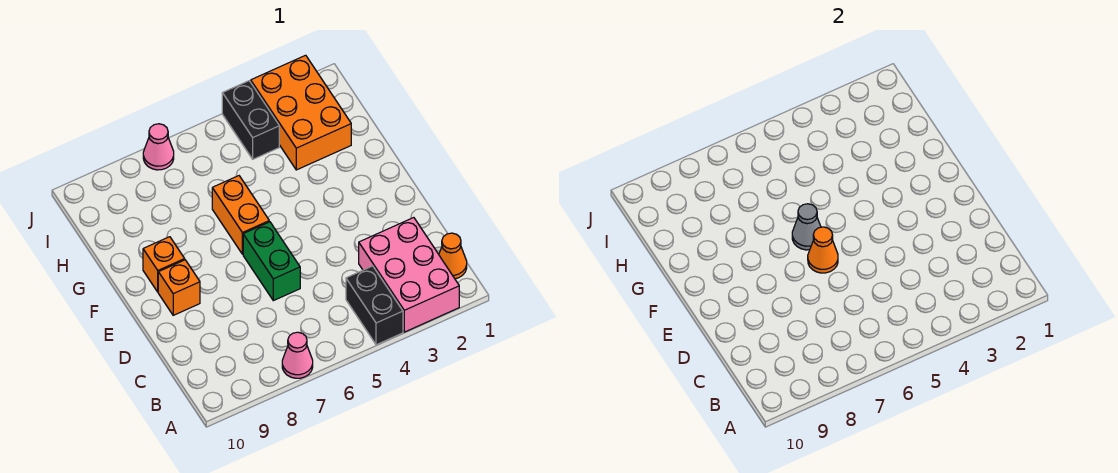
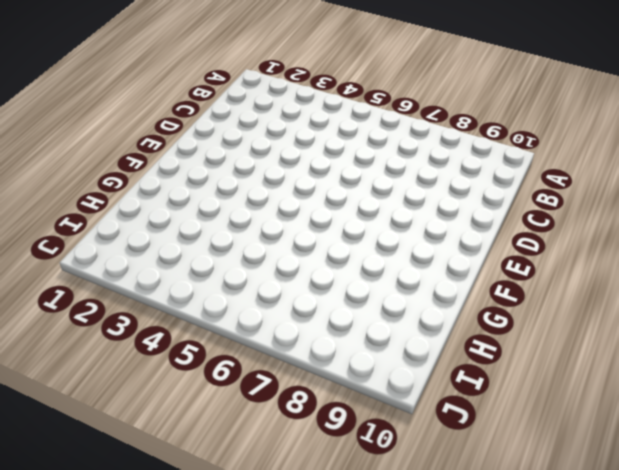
none -> pink brick A2:C3 level 1
none -> black brick A4:B4 level 1
none -> pink cone A7 level 1

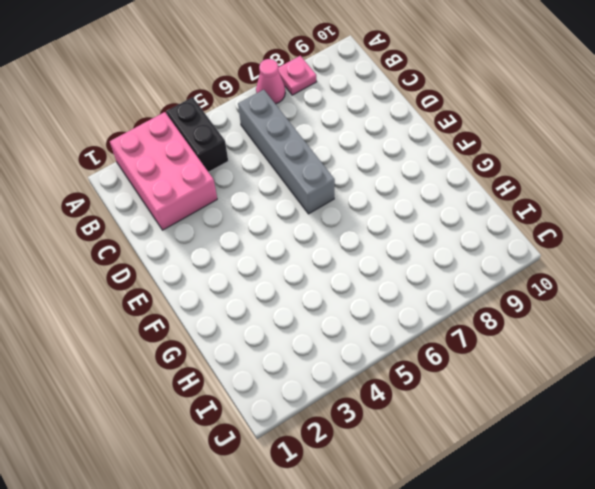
pink plate A8 level 1 -> none
grey brick B6:E6 level 1 -> green brick D6:E6 level 1
none -> orange cone B1 level 1
none -> orange brick E9 level 1
none -> orange brick F6:G6 level 1

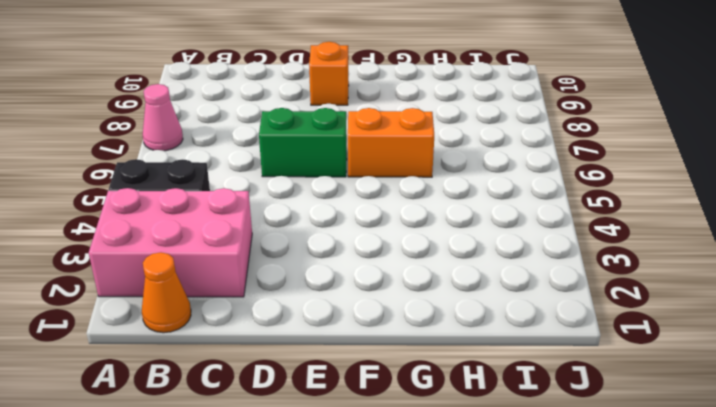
none -> orange brick F9 level 1
none -> orange brick H2:J3 level 1
none -> black brick I4:J4 level 1

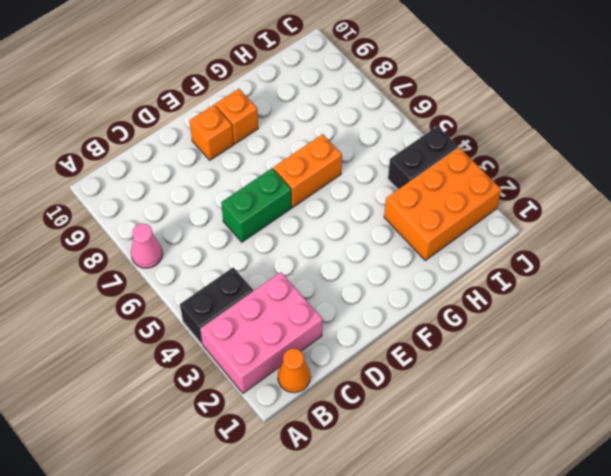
none -> pink cone J7 level 1
none -> orange cone E6 level 2
none -> grey cone F6 level 2

